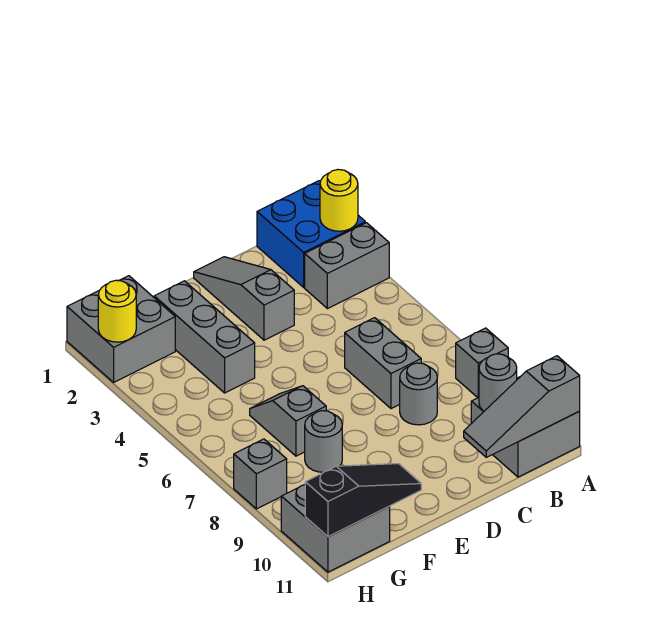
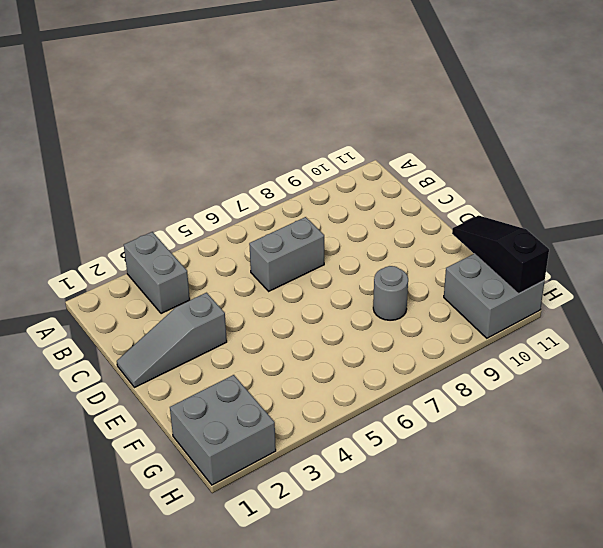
none -> blue brick A1:B2 level 1
none -> grey brick A8 level 1
none -> grey brick A10:B11 level 1

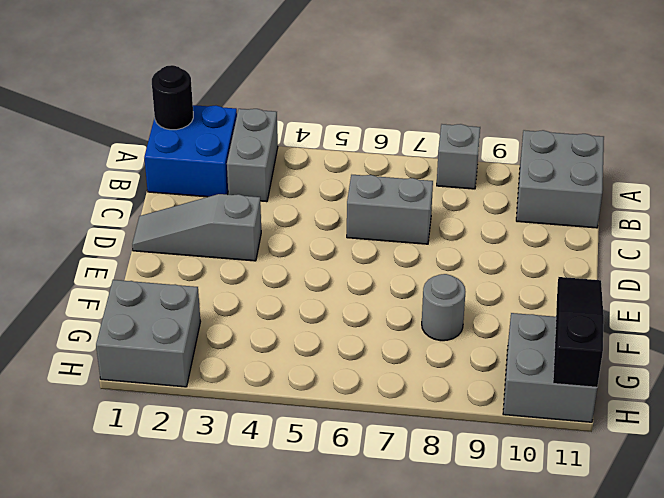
black round brick A1 level 2 -> none
none -> grey round brick C8 level 1
none -> grey brick F2:F4 level 1
none -> grey slope F6:F7 level 1 top 7

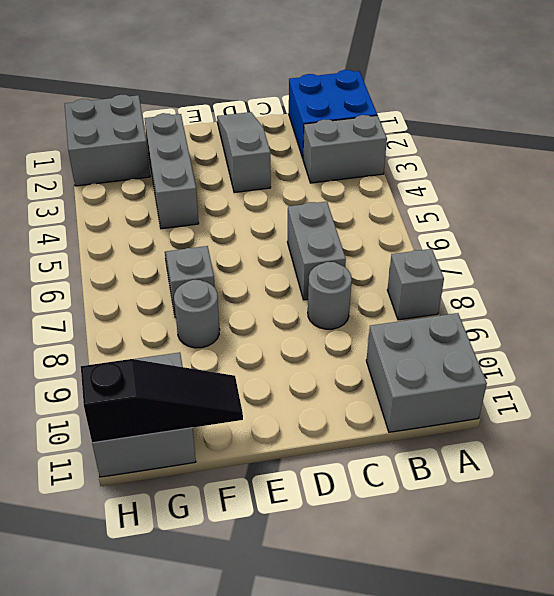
none -> grey brick H8 level 1
none -> yellow round brick A2 level 2
none -> grey slope A11:C11 level 2 top A

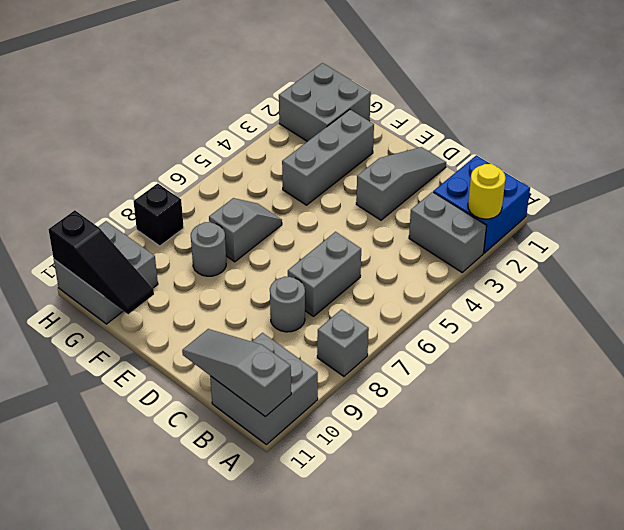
black brick H8 level 1 -> grey brick H8 level 1
none -> grey round brick B10 level 2
none -> yellow round brick H2 level 2

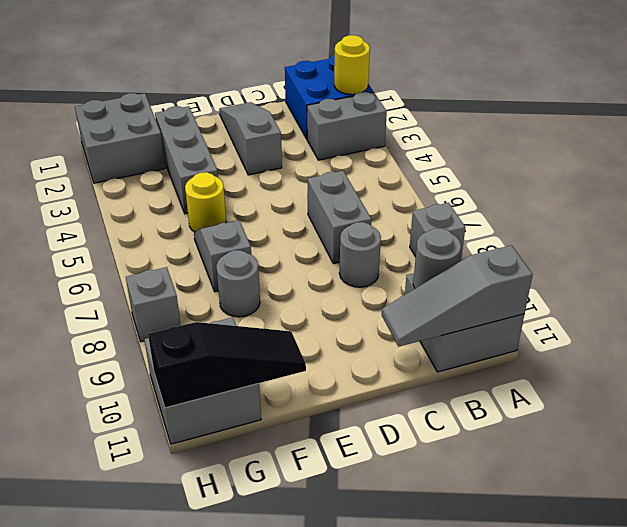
yellow round brick F5 level 1 -> yellow round brick H2 level 2

